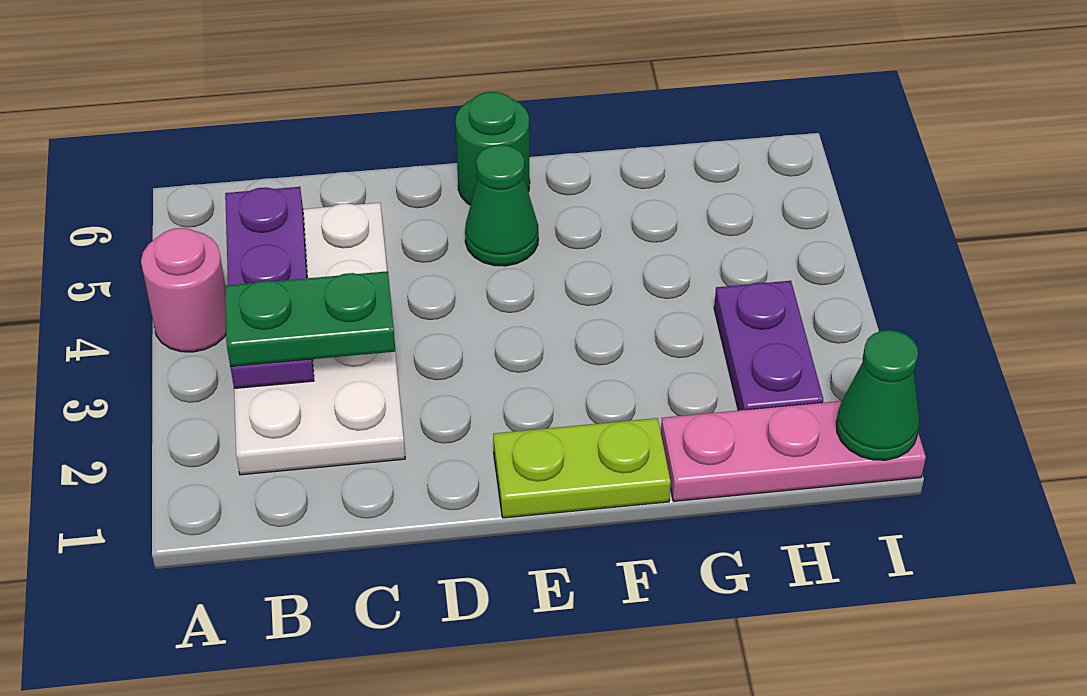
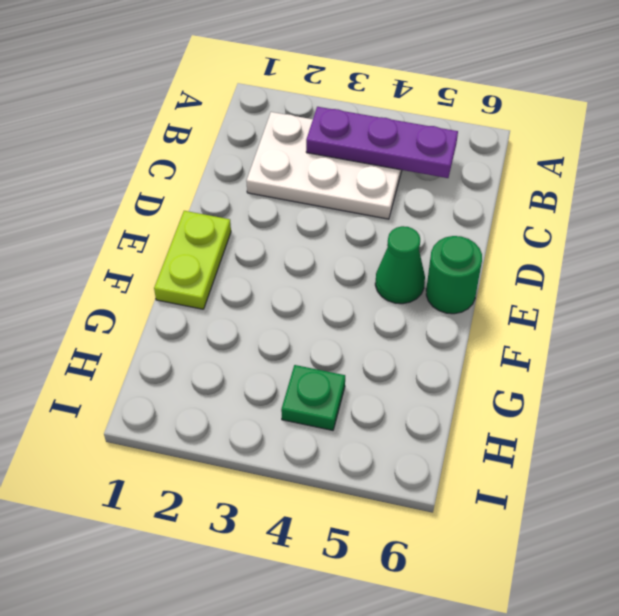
white plate B2:C4 level 1 -> white plate B2:C5 level 1
green plate H4 level 1 -> none
none -> pink round brick A4 level 1
none -> pink plate G1:I1 level 1

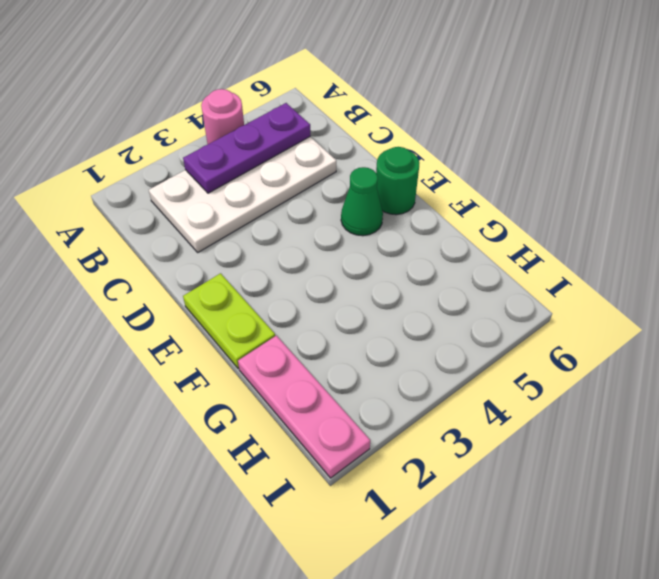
none -> purple plate H2:H3 level 1
none -> green cone I1 level 2

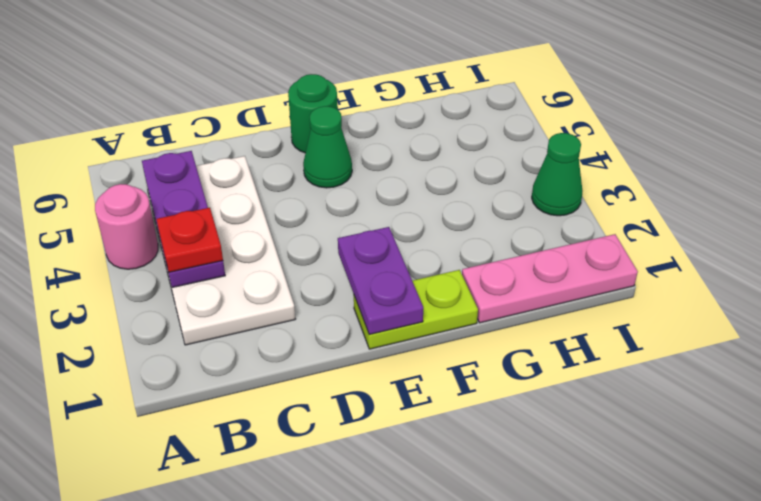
red plate B3 level 3 -> green plate B3:C3 level 3
purple plate E1:E2 level 2 -> purple plate H2:H3 level 1
green cone I3 level 1 -> green cone I1 level 2

